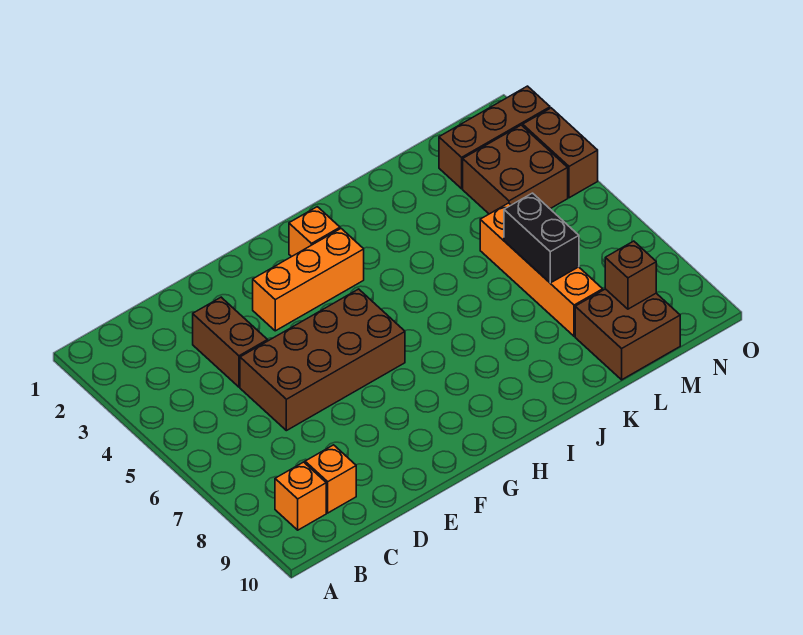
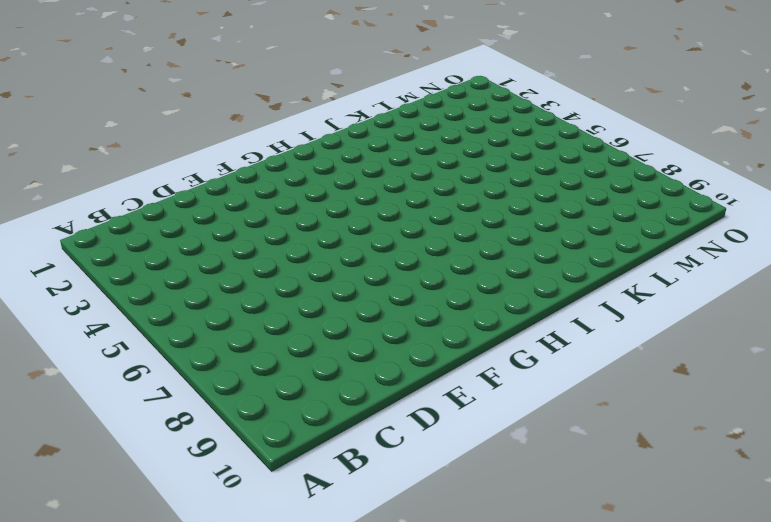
none -> orange brick B9 level 1
none -> orange brick C9 level 1
none -> brown brick D3:D4 level 1

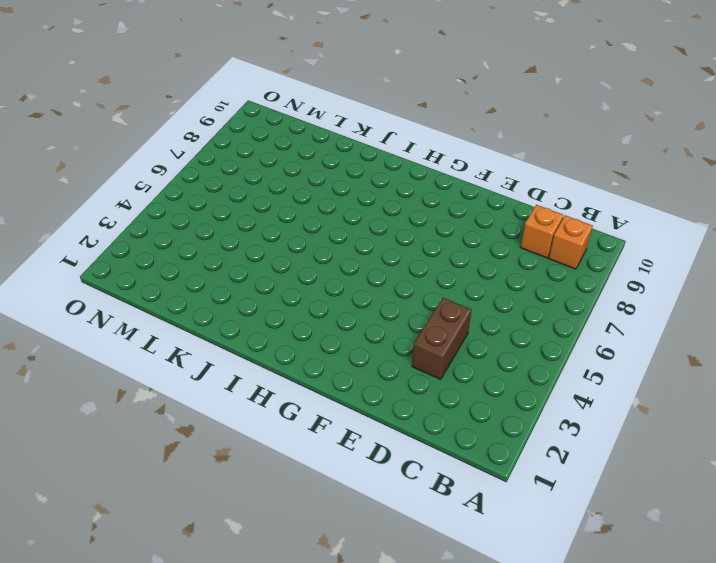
none -> brown brick D5:G6 level 1
none -> orange brick F3:H3 level 1
none -> orange brick H2 level 1

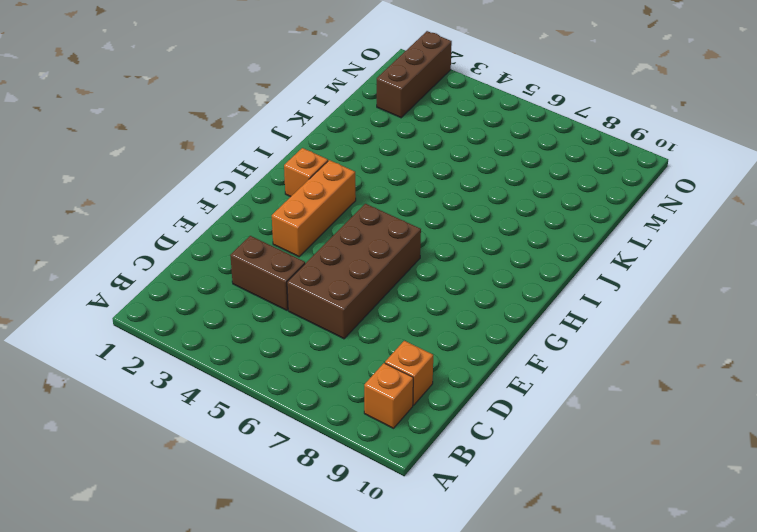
none -> orange brick L5:L8 level 1
none -> brown brick L9:M10 level 1
none -> brown brick M3:N4 level 1

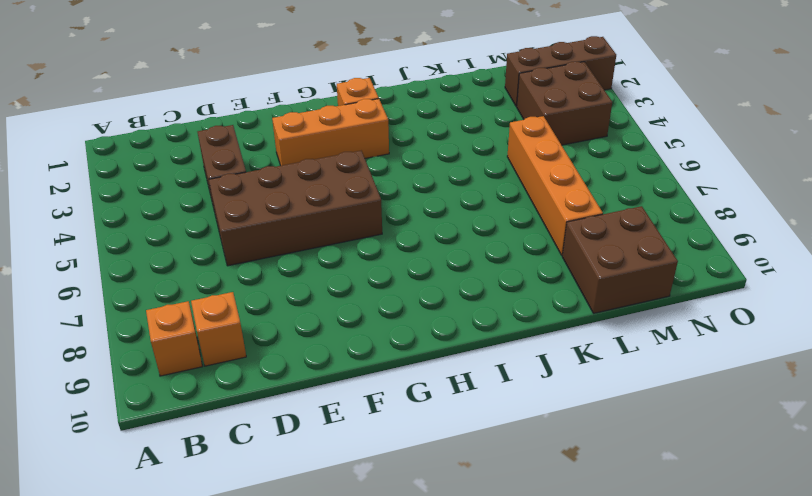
none -> brown brick O3:O4 level 1
none -> black brick L6:L7 level 2
none -> brown brick M9 level 2

